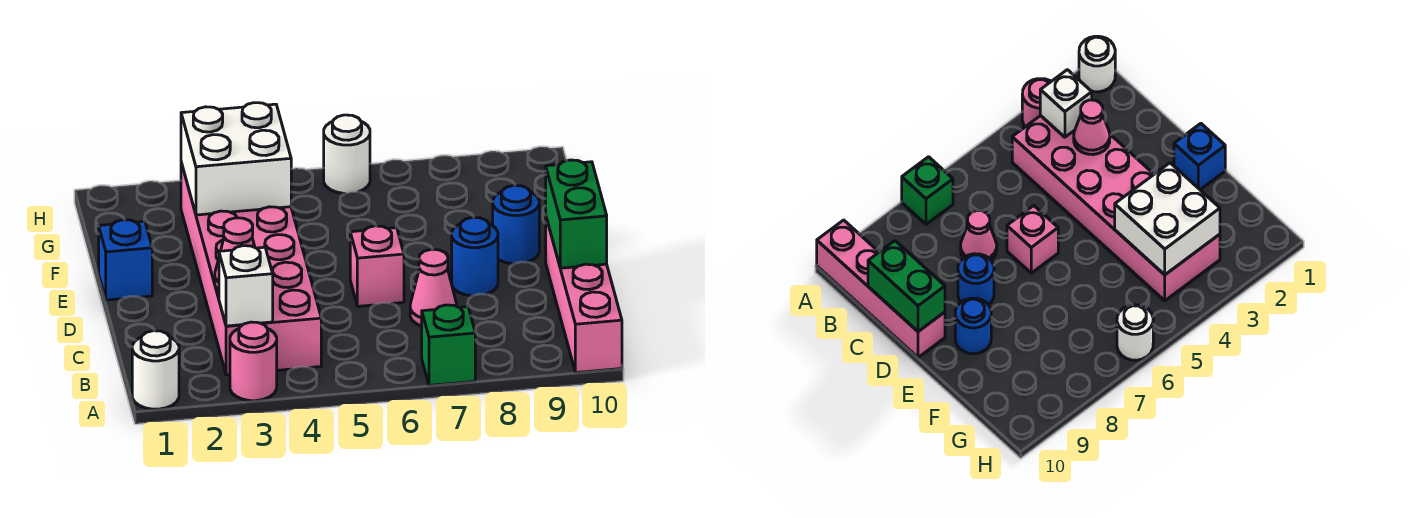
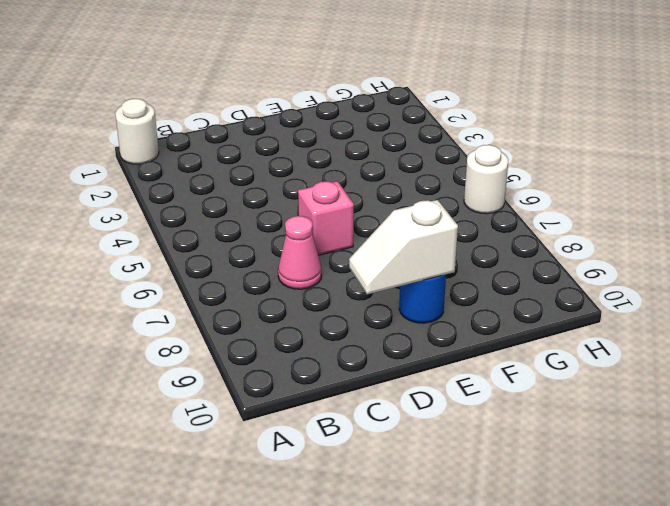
white slope D9:E9 level 2 top E -> none
none -> pink round brick A3 level 1
none -> green brick A7 level 1
none -> pink brick A10:D10 level 1

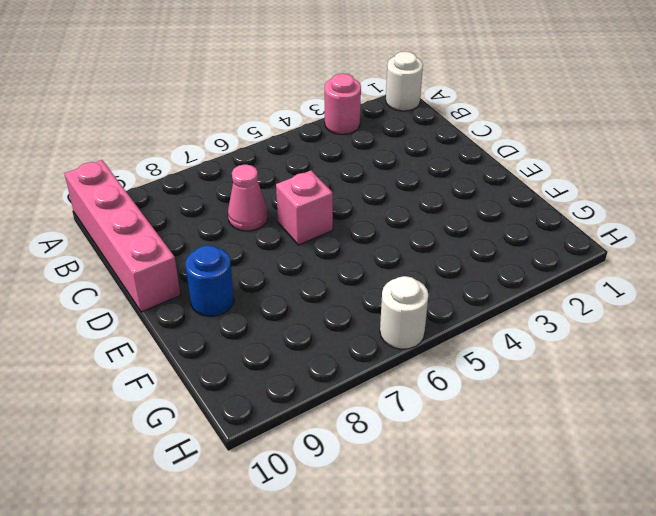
none -> green brick A7 level 1
none -> pink brick B3:G4 level 1
none -> blue round brick D8 level 1

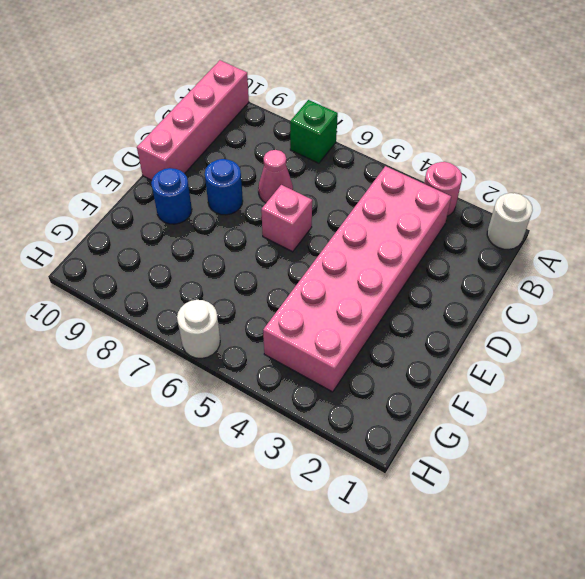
none -> blue brick E1 level 1
none -> white brick B3 level 2
none -> pink cone C3 level 2

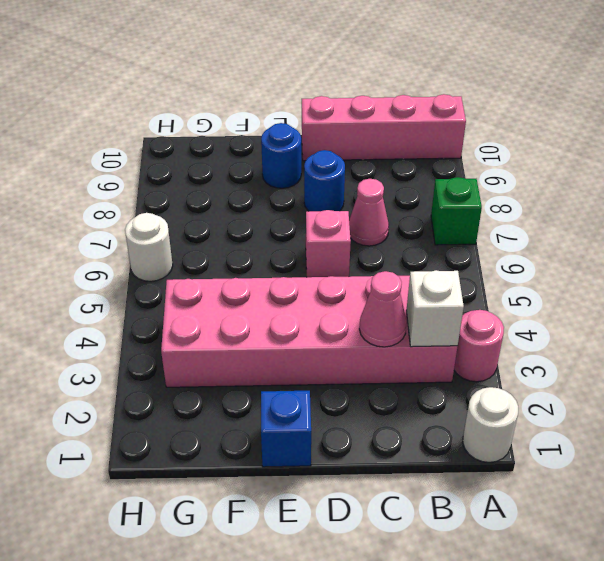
none -> green brick C10:D10 level 2
none -> white brick F3:G4 level 2

